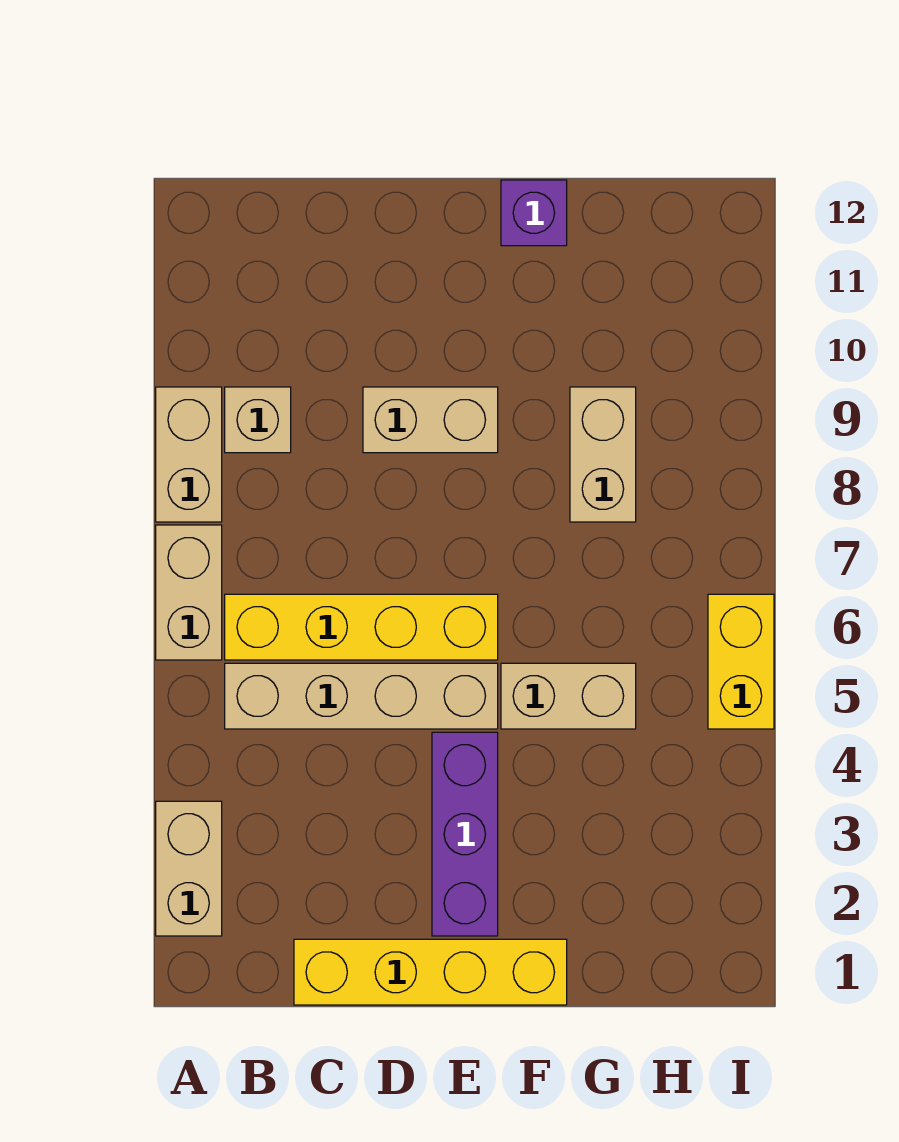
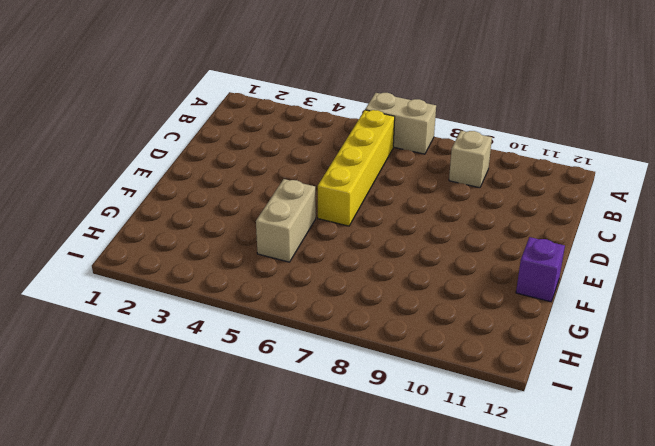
none -> tan brick A2:A3 level 1
none -> tan brick A8:A9 level 1
none -> tan brick B5:E5 level 1

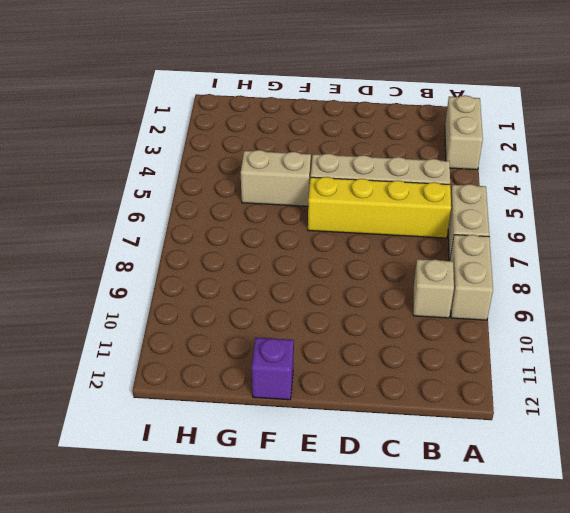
none -> yellow brick C1:F1 level 1
none -> tan brick D9:E9 level 1
none -> purple brick E2:E4 level 1

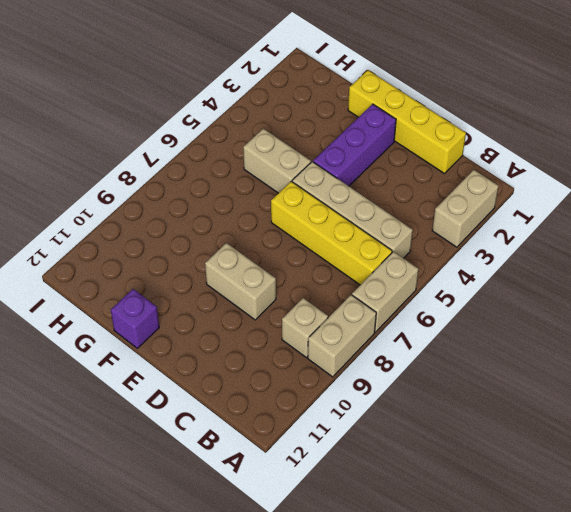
none -> tan brick G8:G9 level 1
none -> yellow brick I5:I6 level 1

